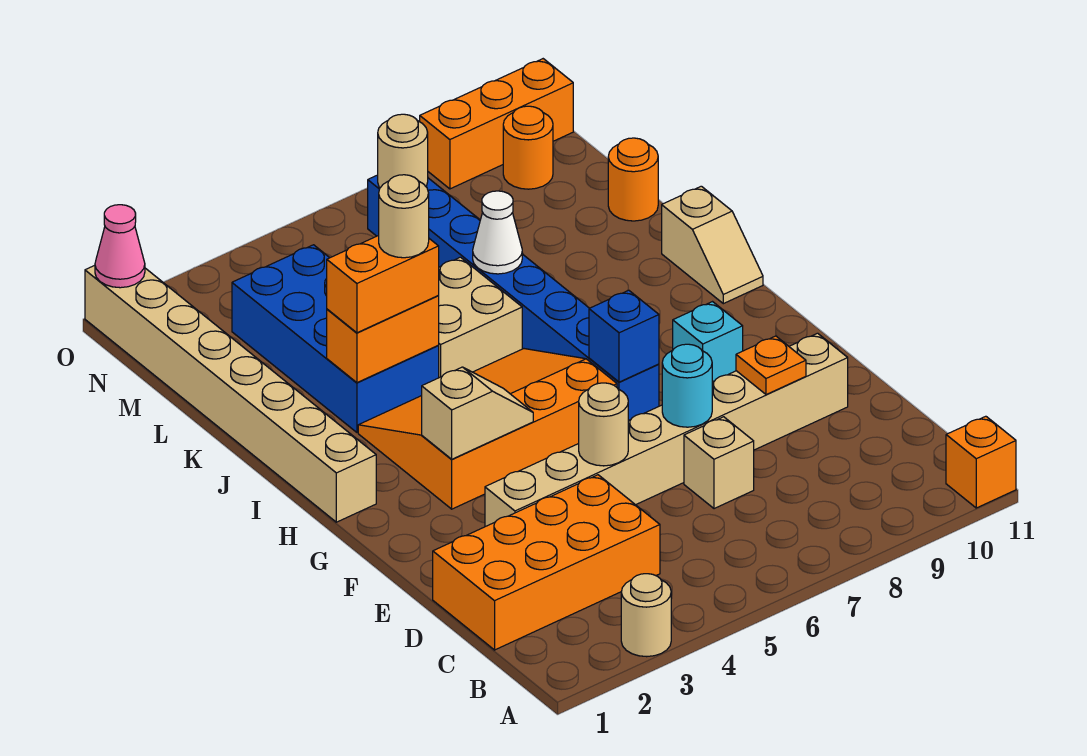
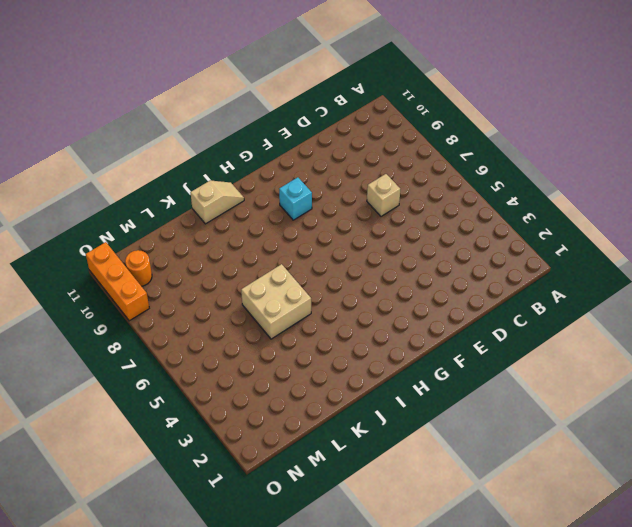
none -> tan round brick A3 level 1
none -> orange brick A11 level 1
none -> orange brick C1:D4 level 1

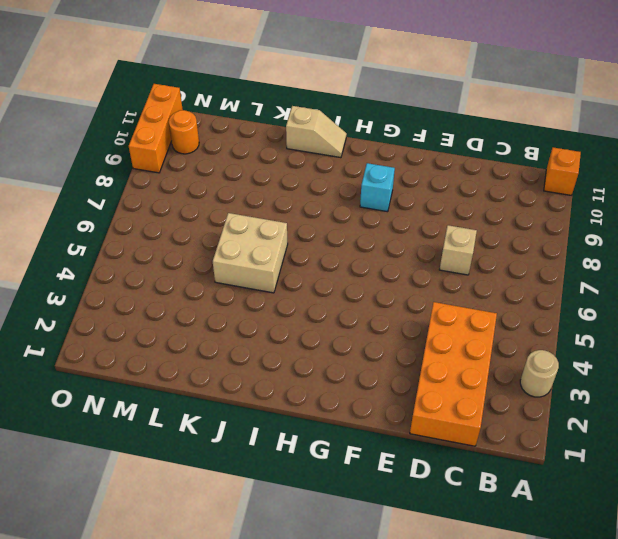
none -> tan brick E3:E10 level 1
none -> orange slope G3:I6 level 1 top G
none -> blue brick G7:N7 level 1

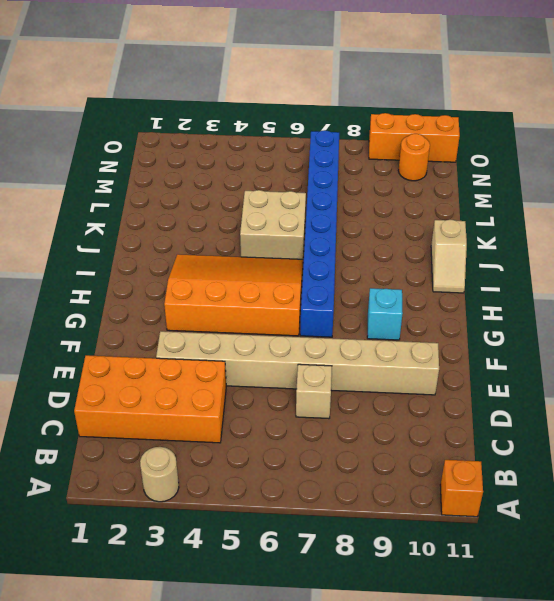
none -> tan brick H1:O1 level 1
none -> blue brick J3:M4 level 1
none -> orange round brick L11 level 1

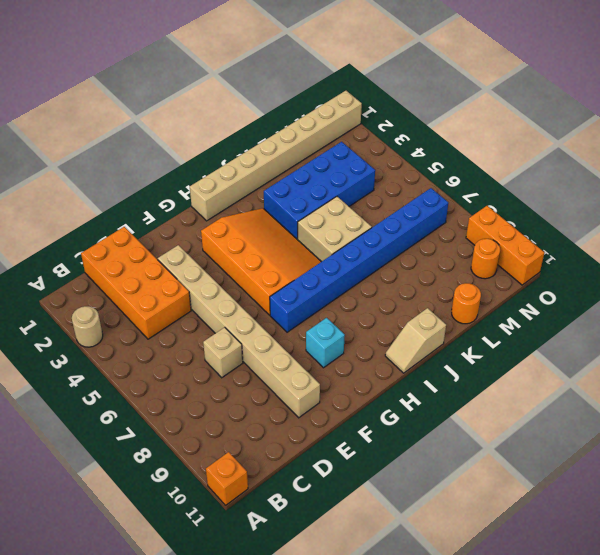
none -> tan round brick E5 level 2
none -> cyan round brick E7 level 2
none -> orange plate E9 level 2

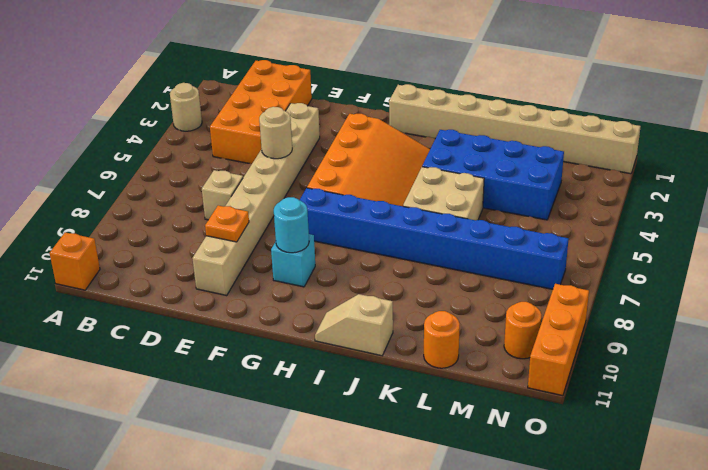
cyan round brick G9 level 2 -> cyan round brick E7 level 2
none -> tan slope G3:G4 level 2 top 3
none -> blue brick G7 level 2
none -> orange brick J3:J4 level 2

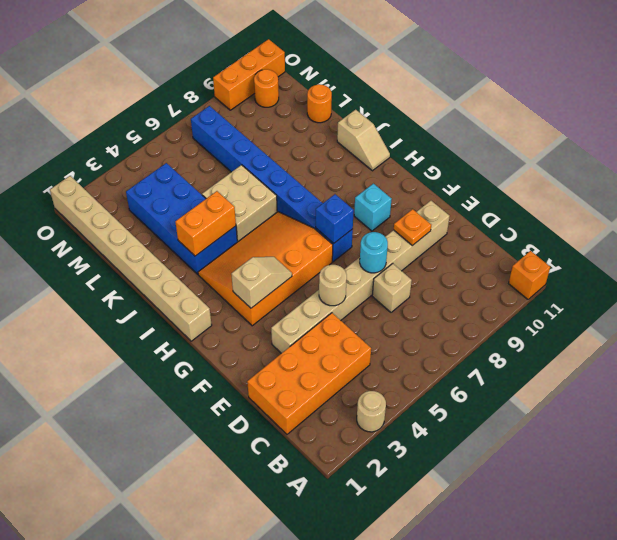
none -> white cone K7 level 2
none -> tan round brick N7 level 2
none -> pink cone O1 level 2

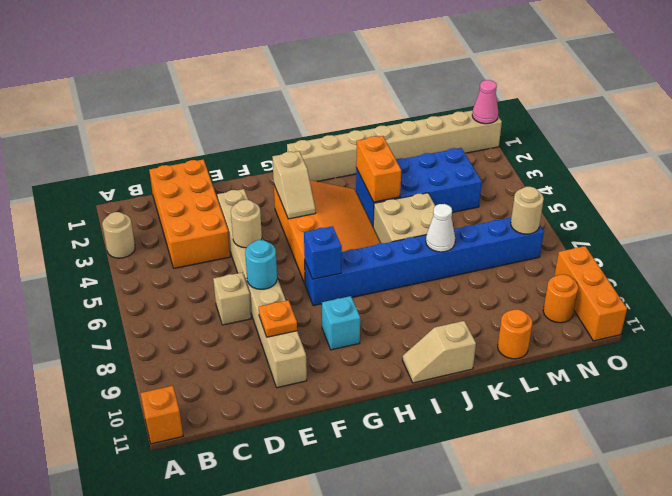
none -> orange brick J3:J4 level 3
none -> tan round brick J4 level 4

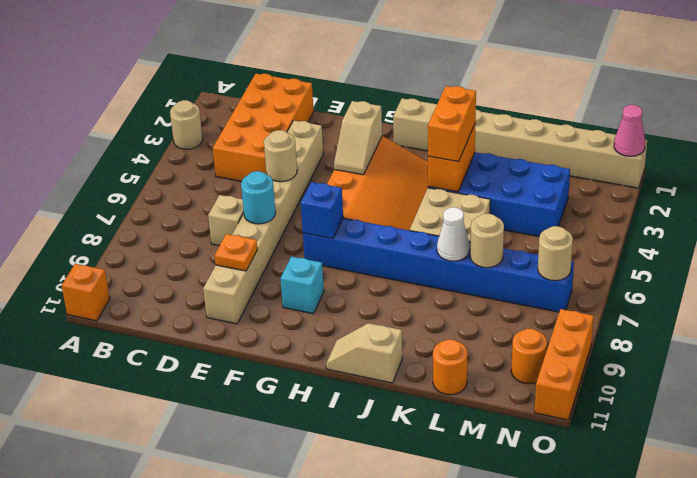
tan round brick L7 level 2 -> tan round brick J4 level 4

